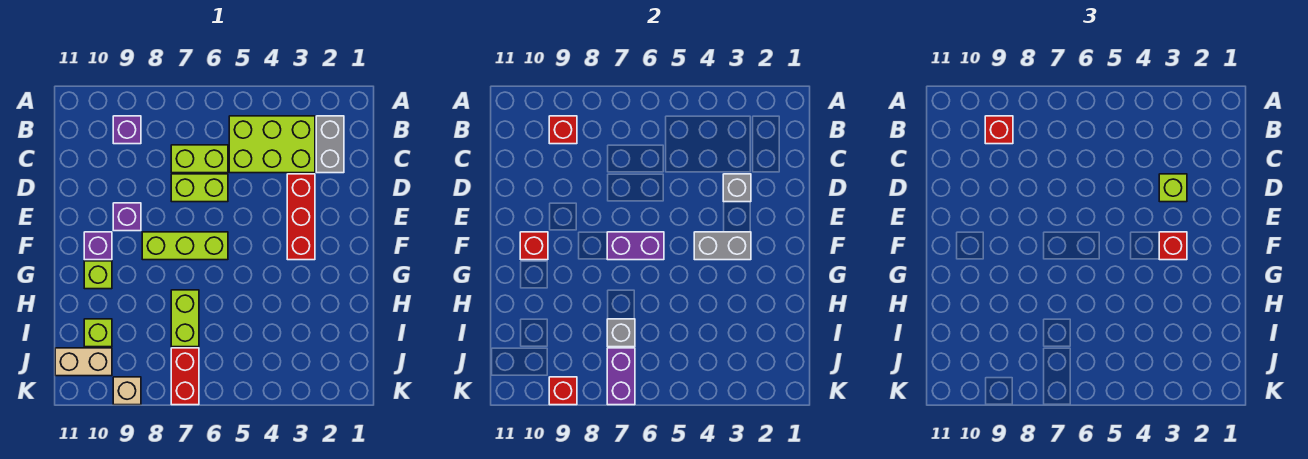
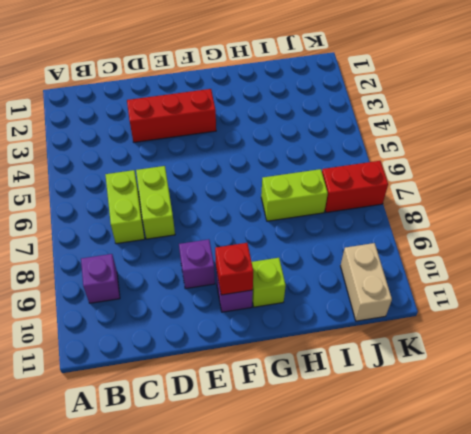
none -> grey brick B2:C2 level 1
none -> lime brick B3:C5 level 1
none -> lime brick F6:F8 level 1

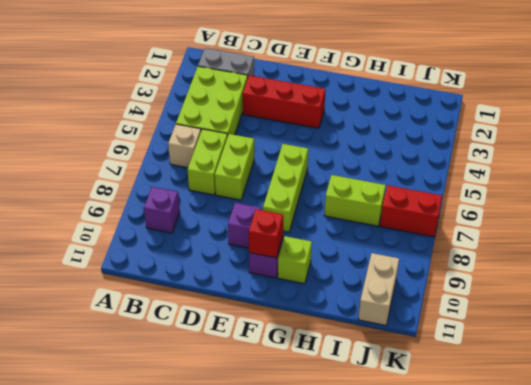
tan brick B6 level 1 -> tan brick K9 level 1
none -> lime brick I10 level 1
none -> red brick B9 level 2
none -> grey brick D3 level 2

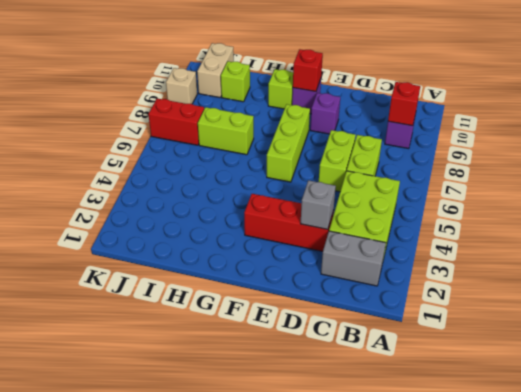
none -> grey brick F3:F4 level 2
none -> purple brick F6:F7 level 2
none -> grey brick I7 level 2

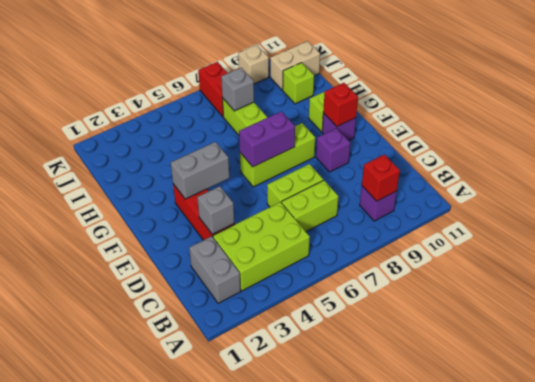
none -> purple brick J7:K7 level 2
none -> red brick K9 level 2
none -> red brick B9 level 3

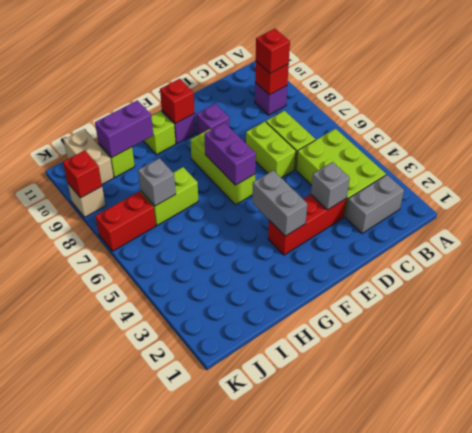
purple brick H10:I10 level 2 -> purple brick J7:K7 level 2
none -> lime brick D3 level 3
none -> red brick F3 level 3

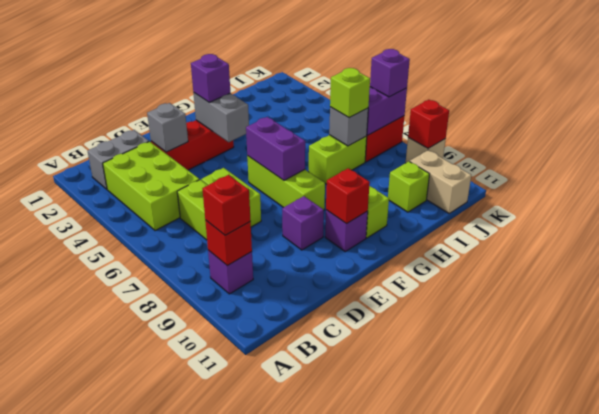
purple brick F3 level 3 -> red brick F3 level 3
lime brick I7 level 3 -> lime brick D3 level 3
purple brick K7 level 3 -> none

